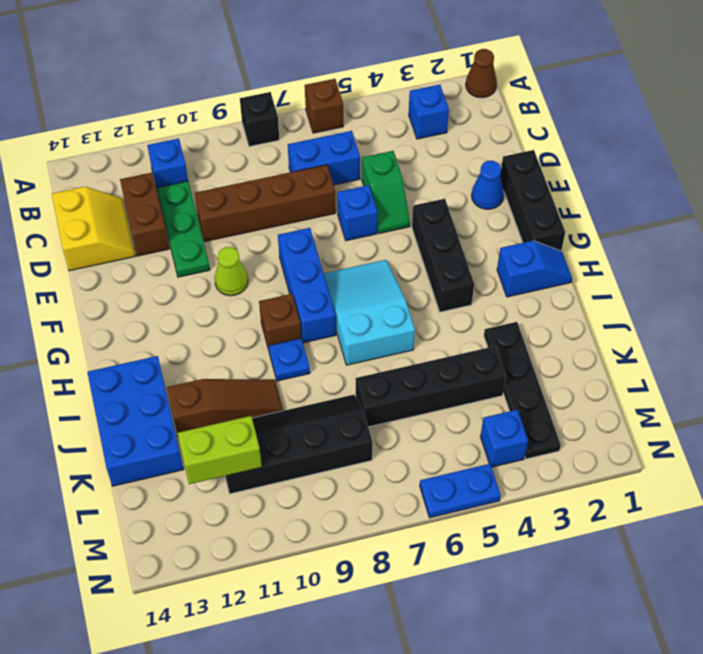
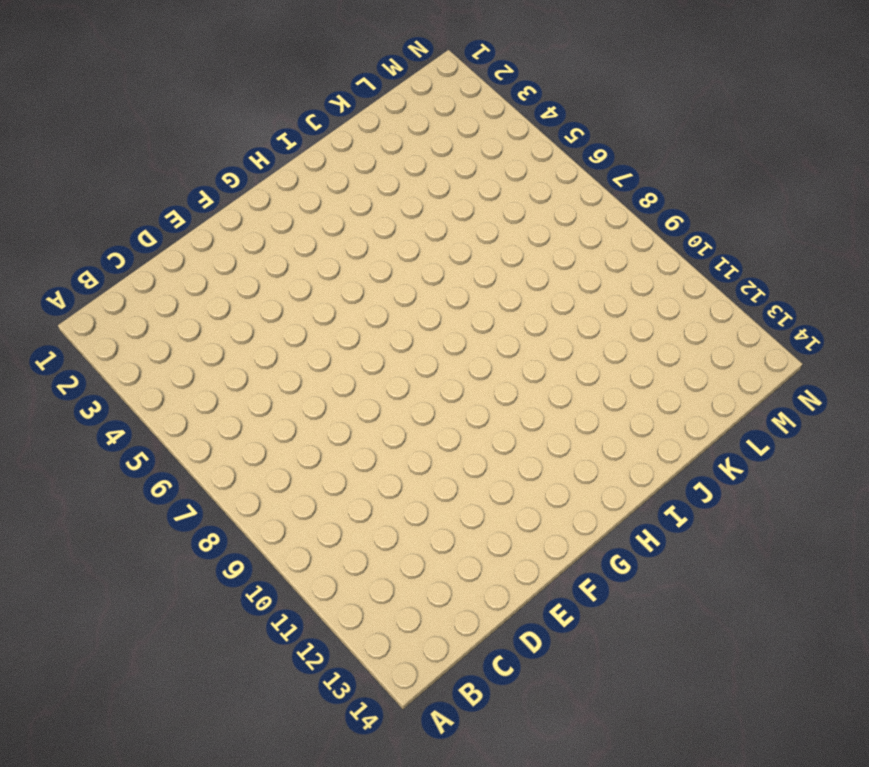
none -> brown cone A1 level 1
none -> brown brick A6 level 1
none -> black brick A8 level 1

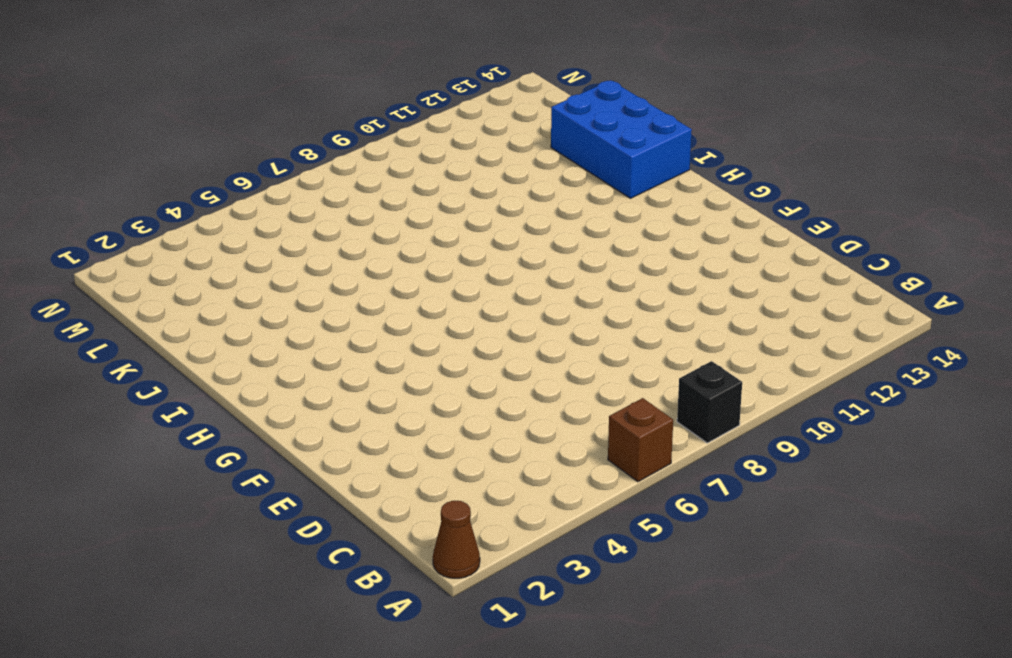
none -> blue brick B3 level 1
none -> blue brick B11 level 1
none -> blue brick C6:C7 level 1

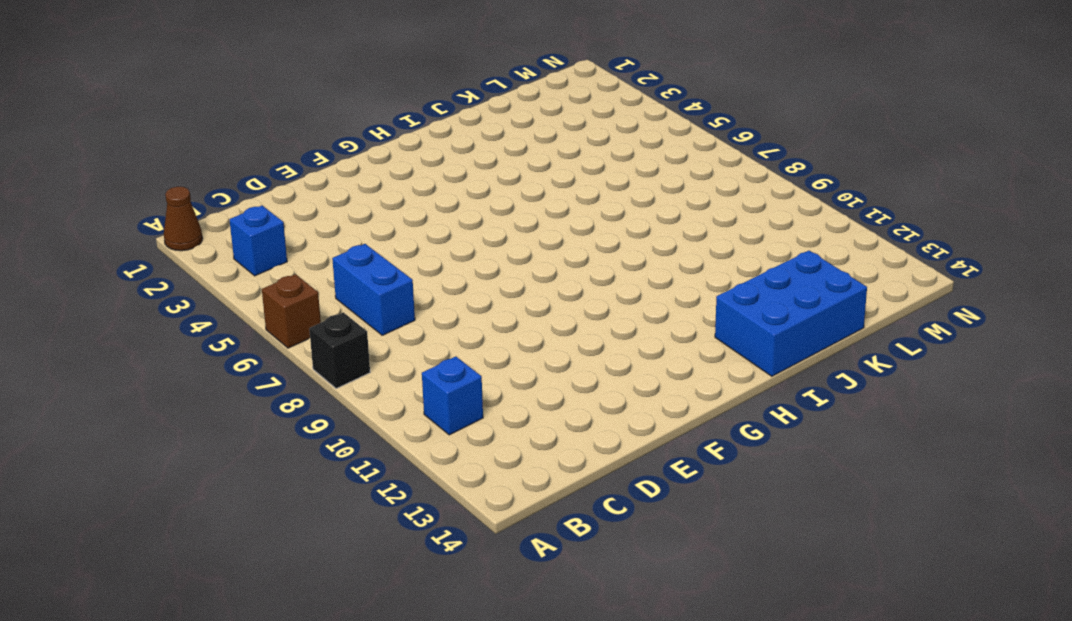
none -> green plate C11:E11 level 1
none -> brown brick C12:D12 level 1
none -> yellow slope C13:D14 level 1 top 14

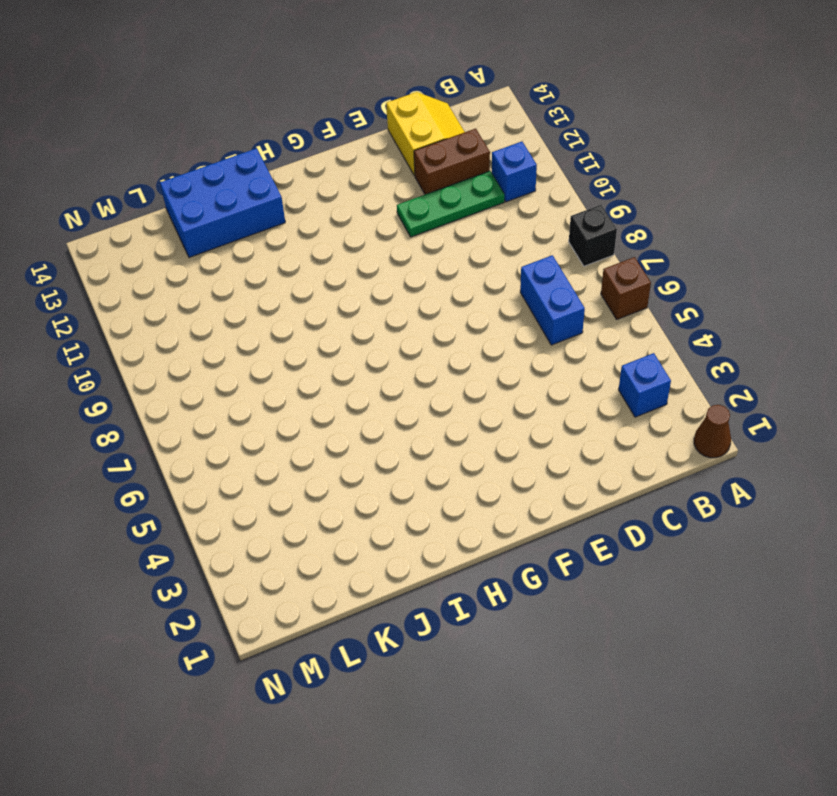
yellow slope C13:D14 level 1 top D -> yellow slope C13:D14 level 1 top 14
none -> green slope D5:E5 level 1 top D
none -> brown brick D7:D10 level 1
none -> black brick E1:G1 level 1

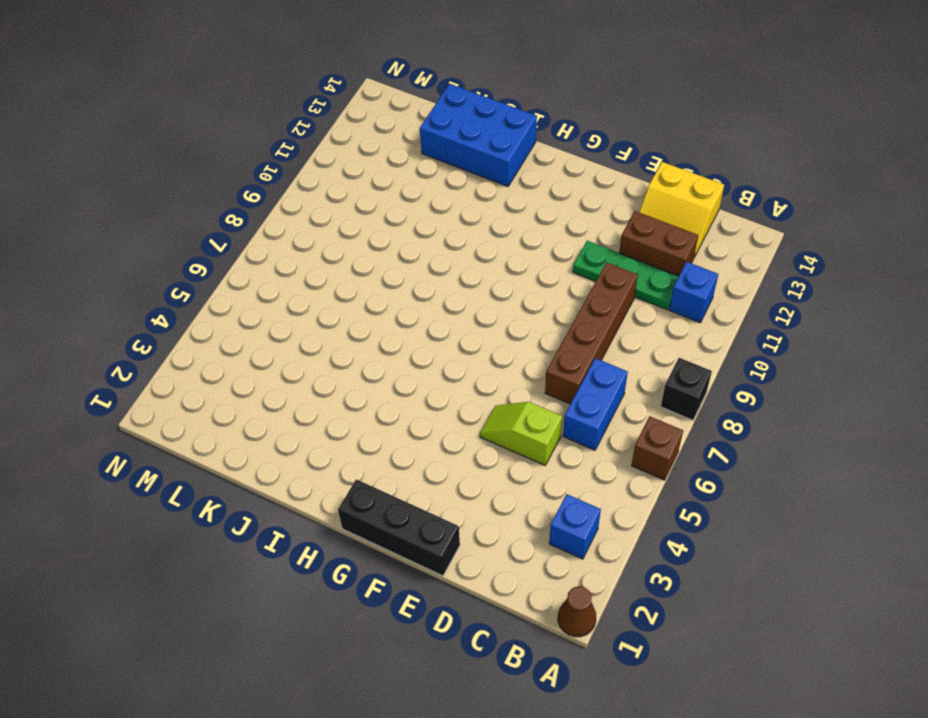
lime slope D5:E5 level 1 top D -> green slope D5:E5 level 1 top D
none -> blue cone E2 level 1
none -> blue brick E6 level 1
none -> black brick F4:H4 level 1

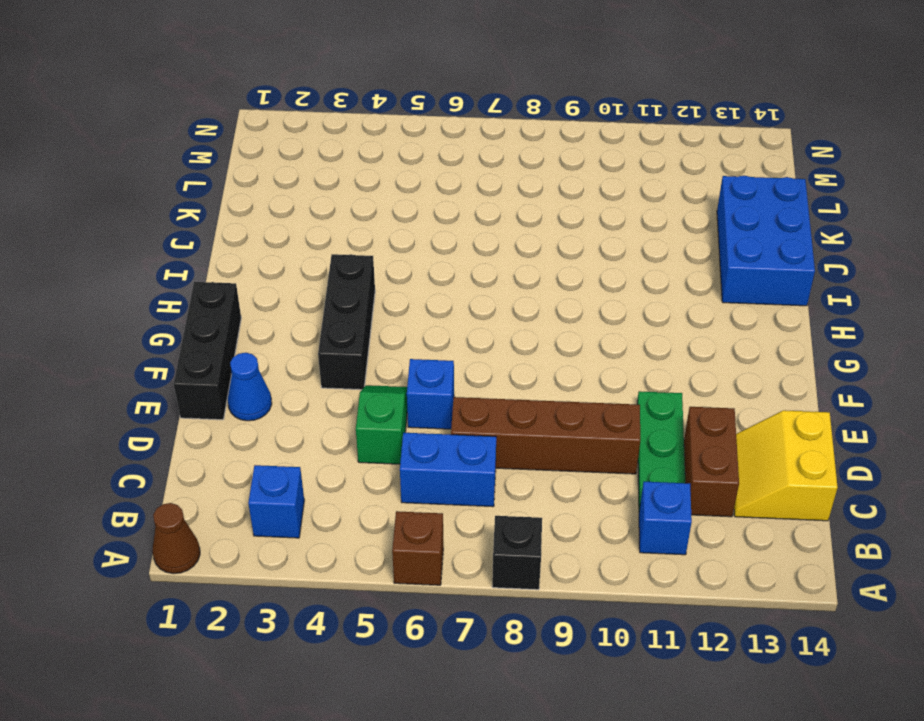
none -> blue brick F8:H8 level 1
none -> lime cone F10 level 1
none -> cyan slope G6:I7 level 1 top I

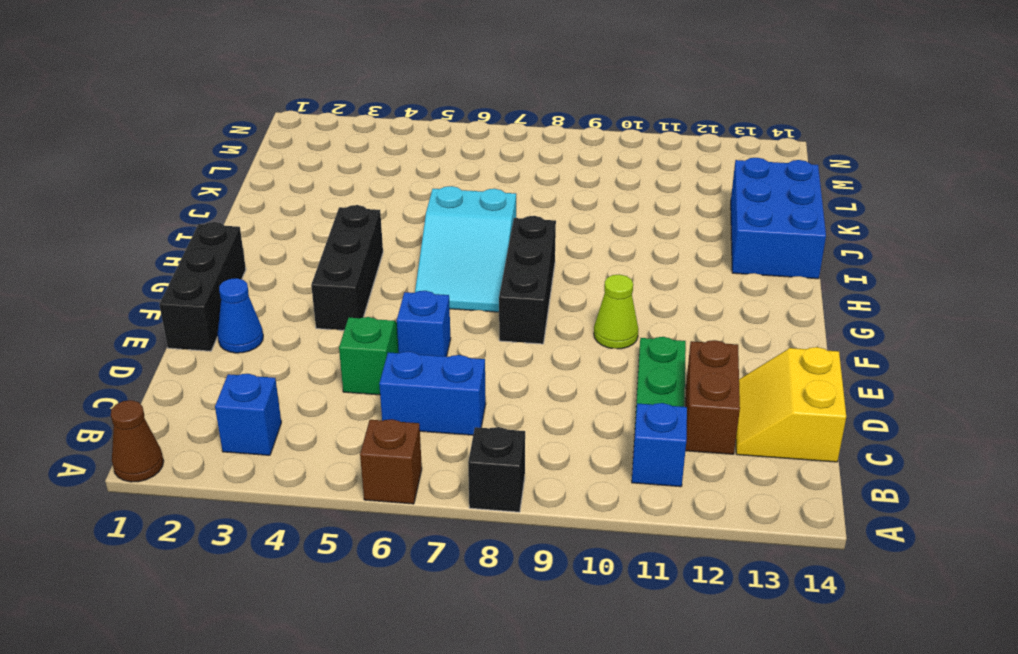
black brick F8:H8 level 1 -> blue brick F8:H8 level 1
none -> brown brick D7:D10 level 1
none -> blue slope H1:H2 level 1 top 2
none -> brown brick H9 level 1

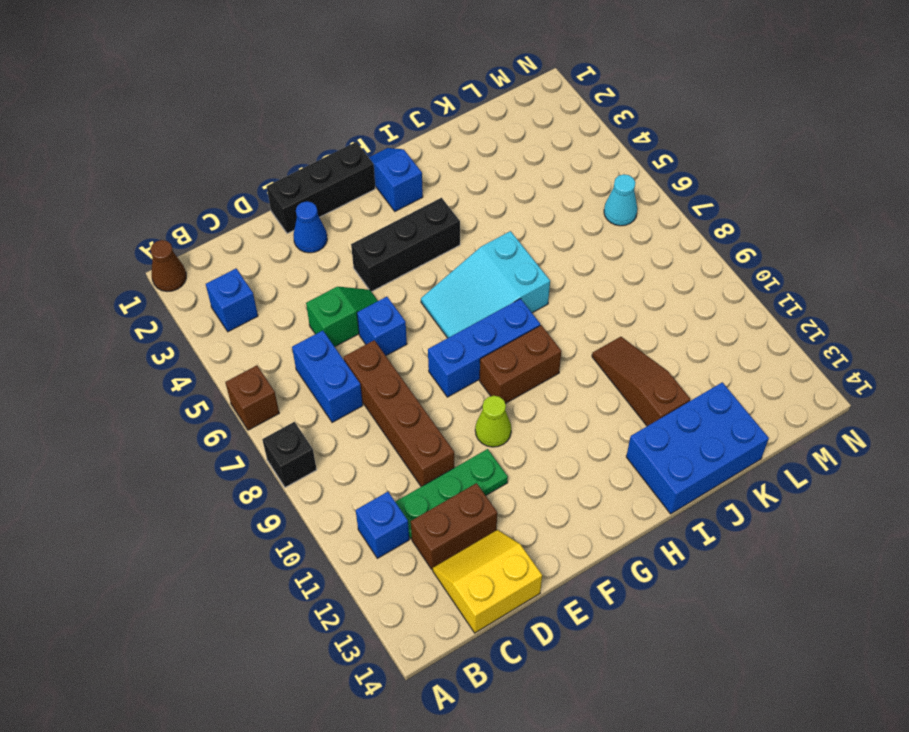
brown brick G9:H9 level 1 -> brown brick H9 level 1
cyan cone M6 level 1 -> none
none -> blue plate I9 level 1
none -> black plate J3:M3 level 1
none -> black brick K4:K7 level 1

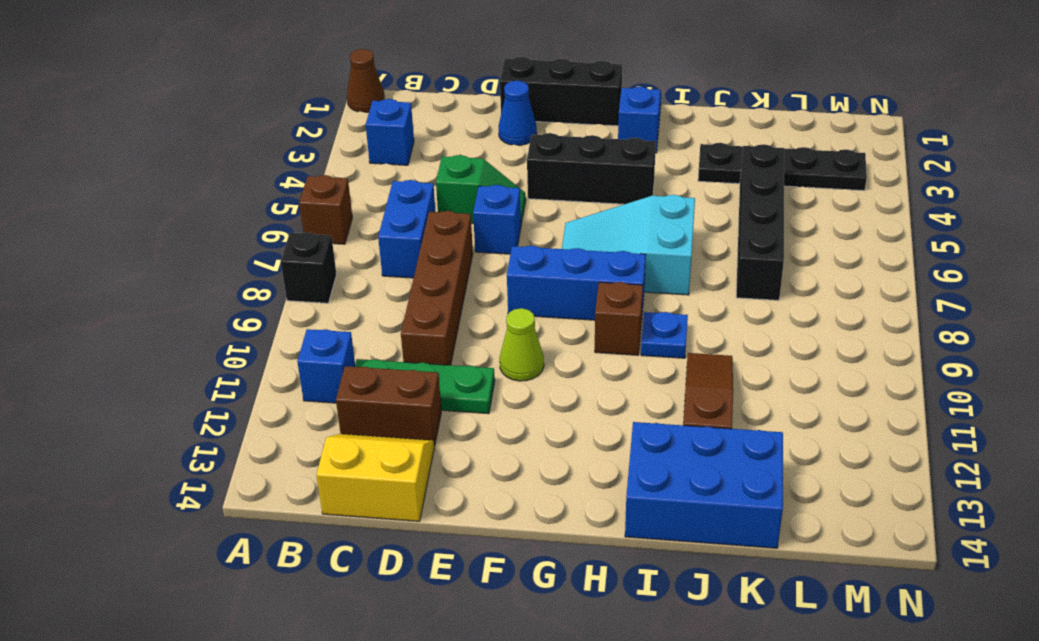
none -> black slope K8:L11 level 1 top L
none -> blue brick M4 level 1
none -> blue plate N5:N6 level 1

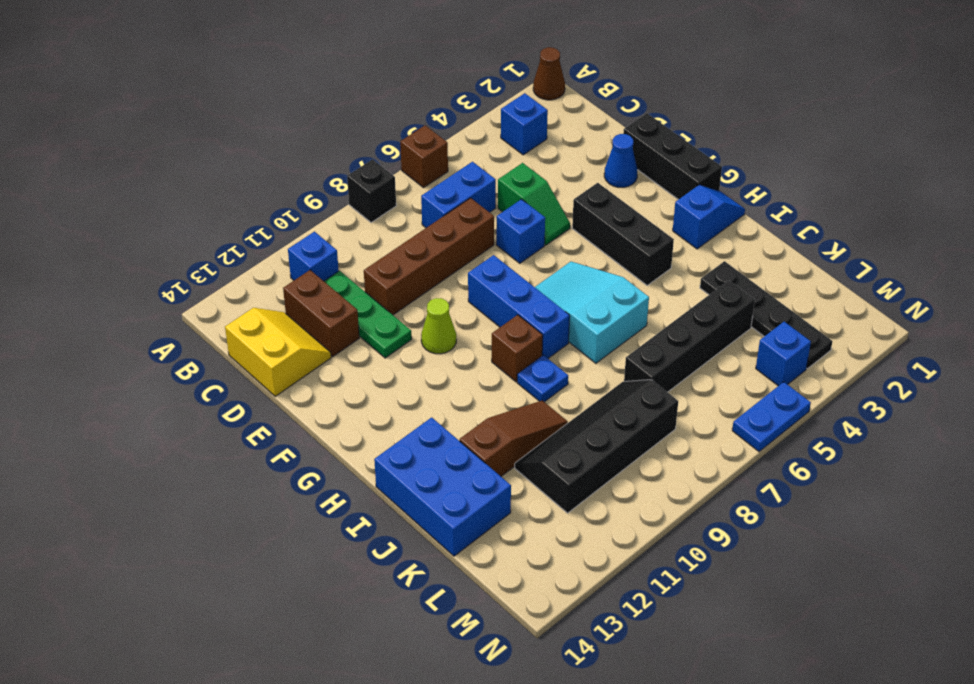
none -> lime brick L11:L12 level 2

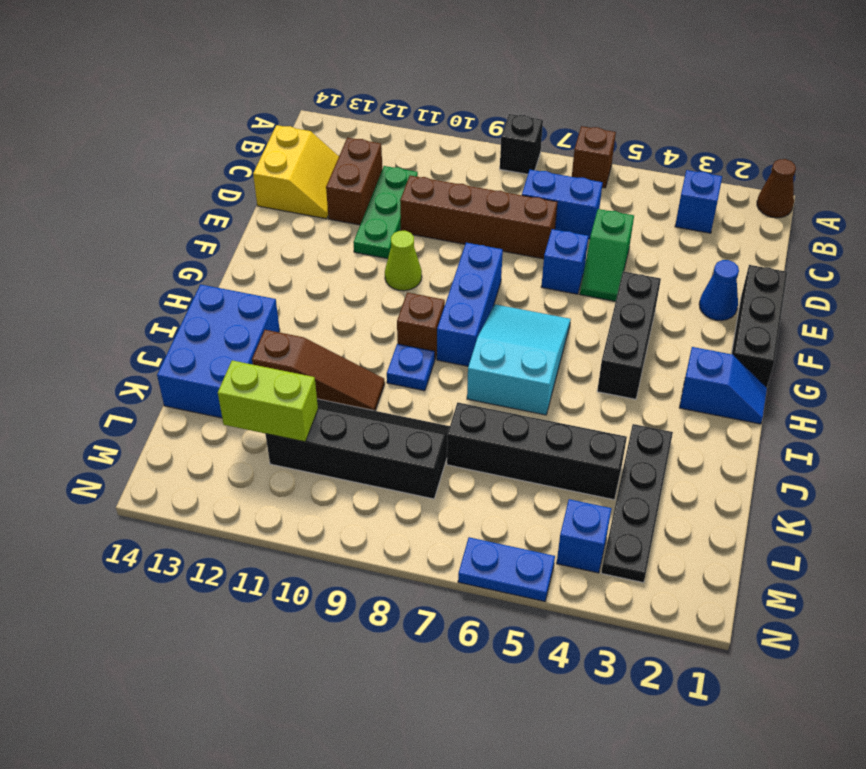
none -> blue brick B11 level 1

